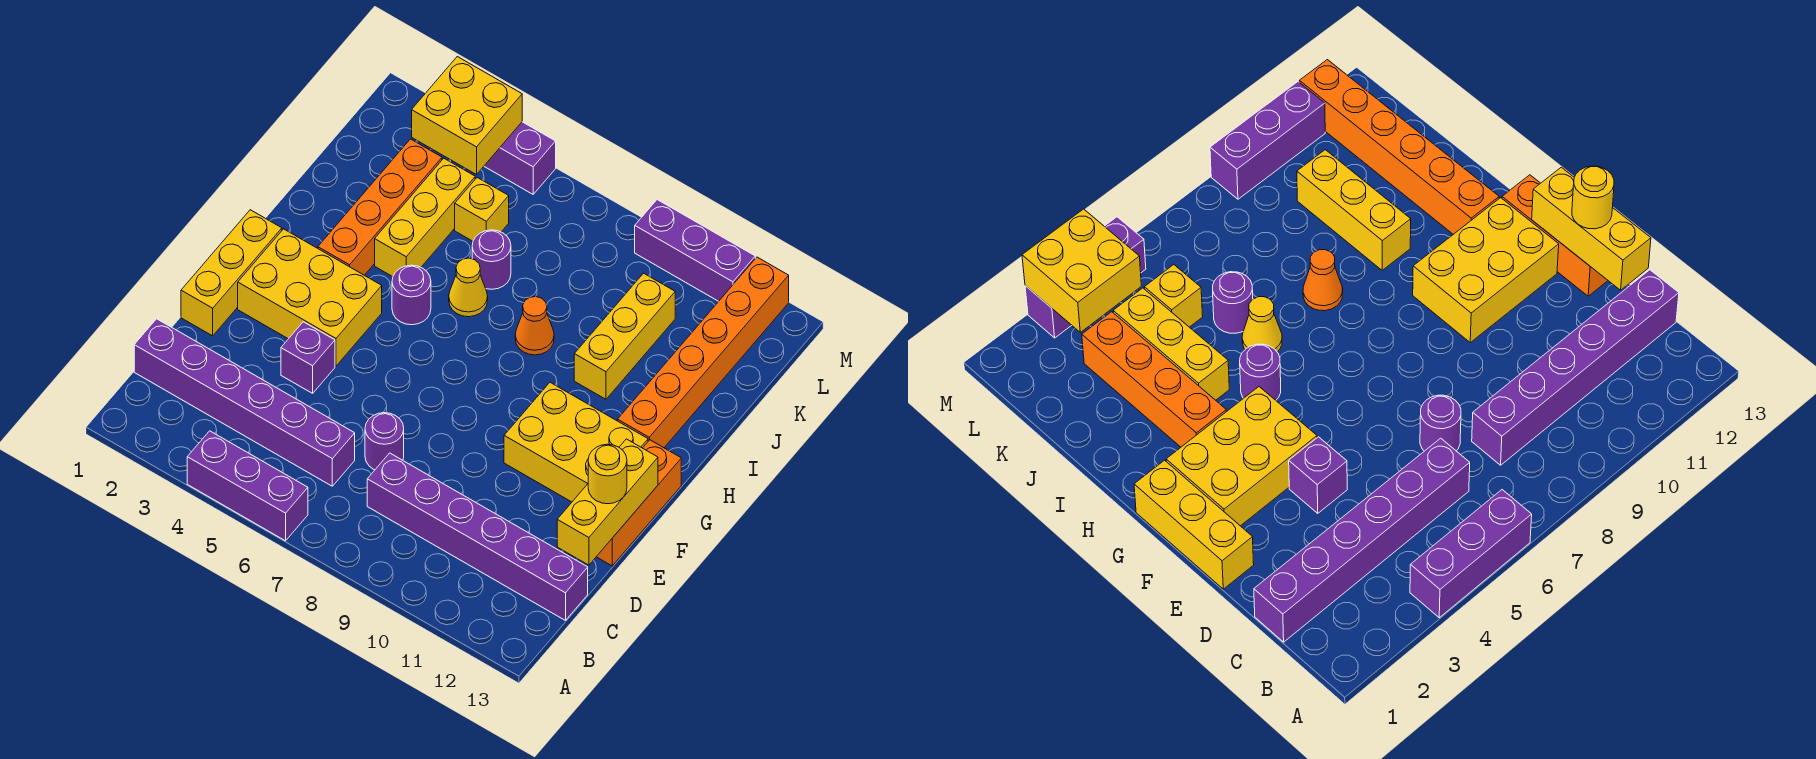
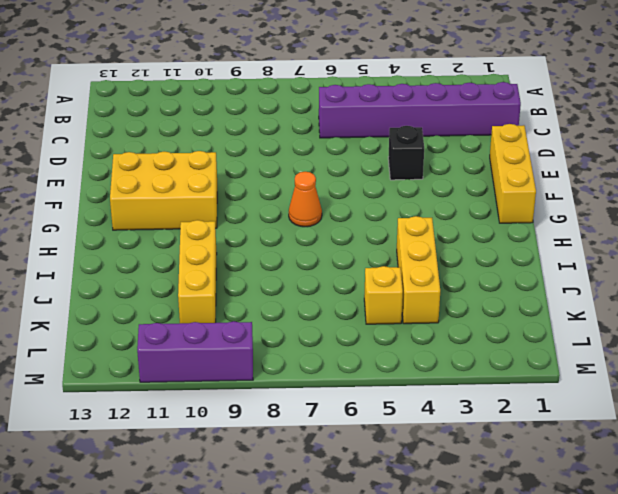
black brick E4 level 1 -> purple brick E4 level 1
orange cone G7 level 1 -> orange cone I8 level 1
none -> purple brick A4:A6 level 1
none -> purple brick C8:C13 level 1
none -> purple round brick D7 level 1

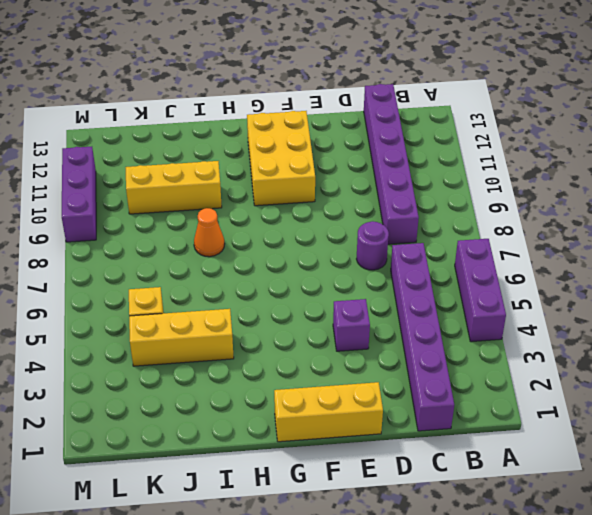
none -> orange brick E13:G13 level 1
none -> yellow brick F2:G4 level 1
none -> orange brick H3:K3 level 1

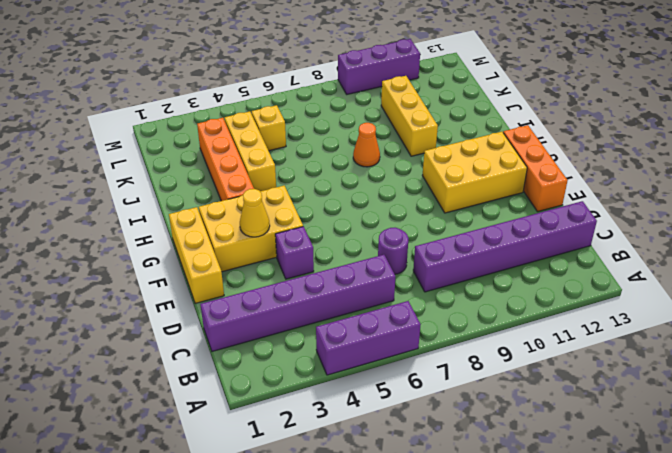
yellow cone F3 level 2 -> yellow cone I6 level 1
none -> purple round brick H5 level 1
none -> orange brick H12:M12 level 1
none -> purple round brick J6 level 1

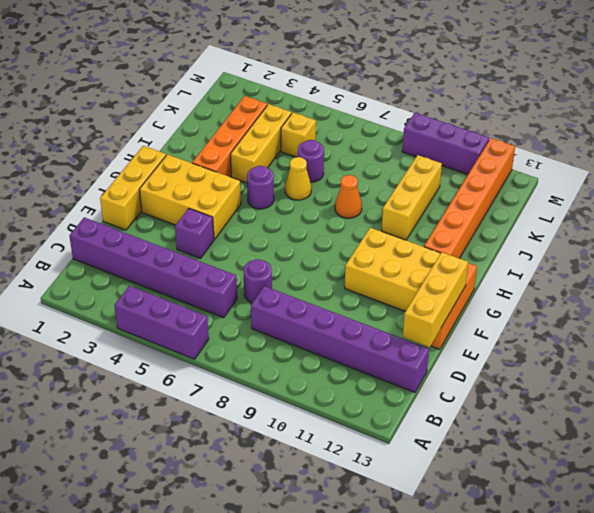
none -> purple brick M3:M5 level 1
none -> yellow brick L3:M4 level 2
none -> yellow round brick E13 level 3

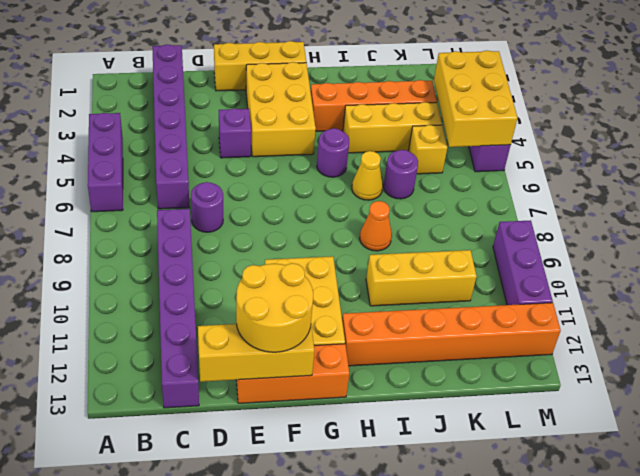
yellow round brick E12:F13 level 3 -> yellow round brick E13 level 3
yellow brick L3:M5 level 2 -> yellow brick L3:M4 level 2

